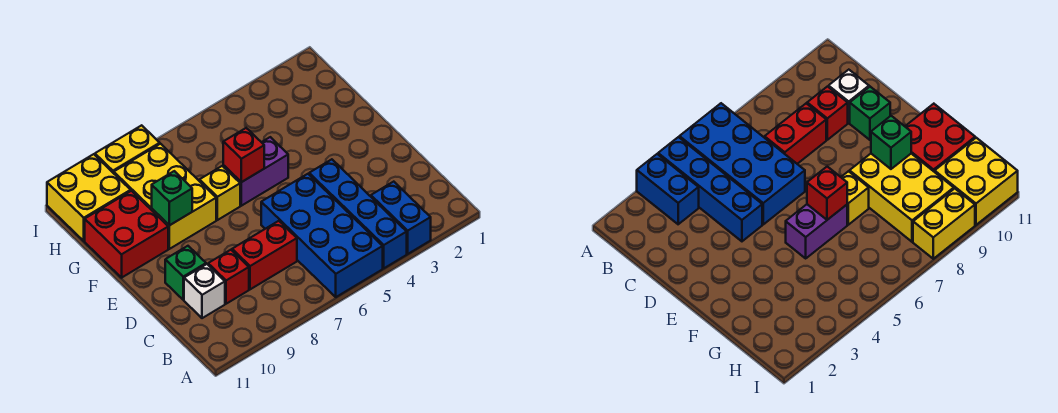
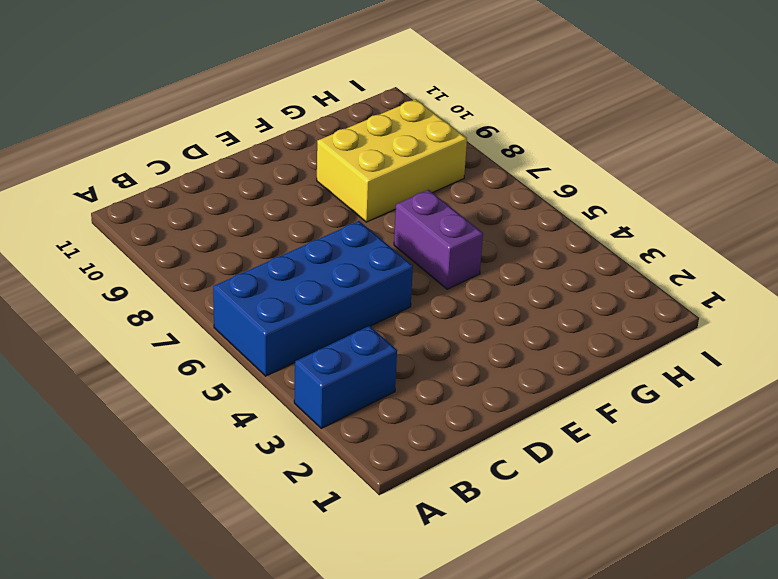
none -> blue brick A4:D4 level 1
none -> red brick C7:C8 level 1
none -> red brick C9 level 1

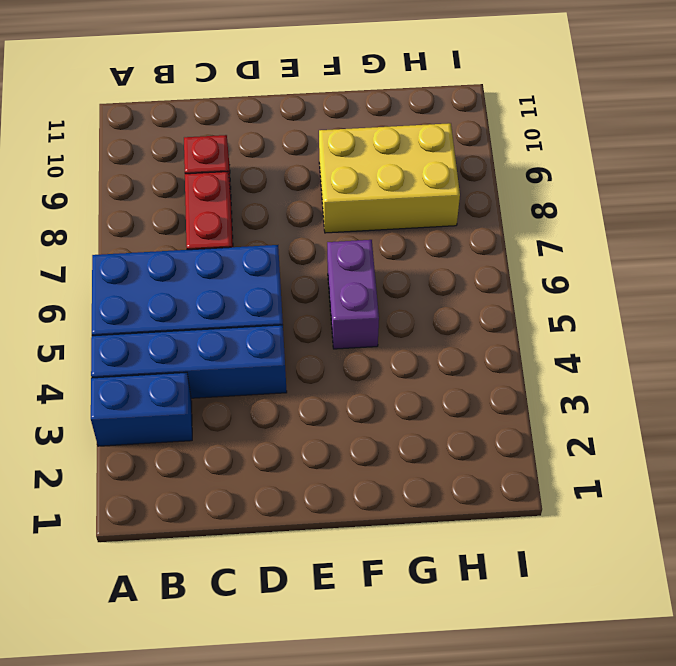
none -> white brick C10 level 1
none -> green brick D10 level 1
none -> yellow brick F7 level 1

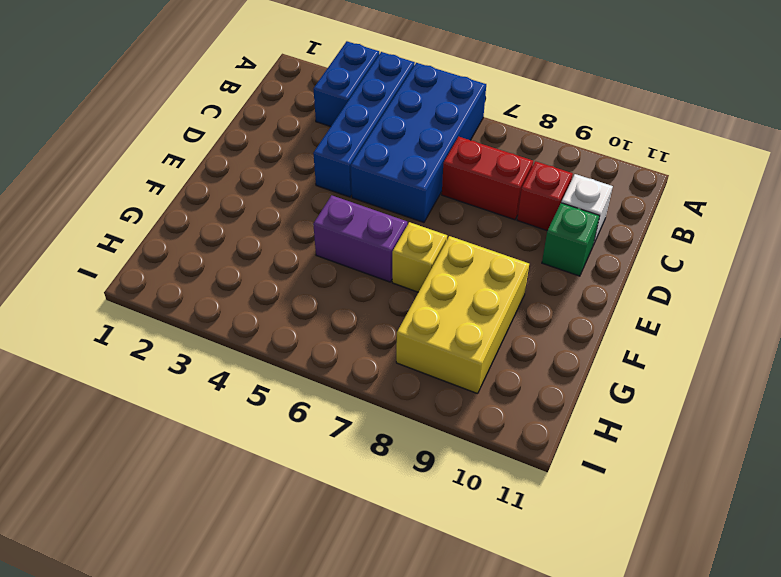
none -> red brick F10:G11 level 1
none -> yellow brick H10:I11 level 1
none -> yellow brick I8:I9 level 1

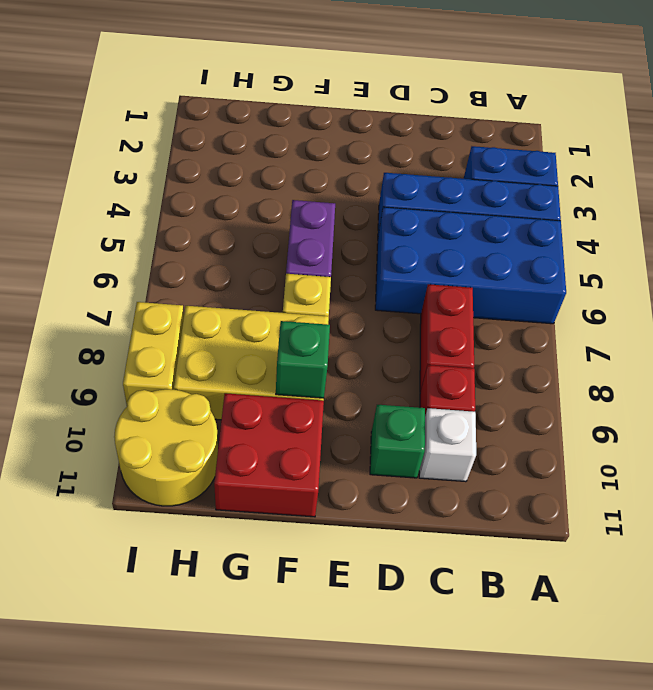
yellow round brick H10:I11 level 1 -> yellow brick H10:I11 level 1
none -> red brick F6 level 2

